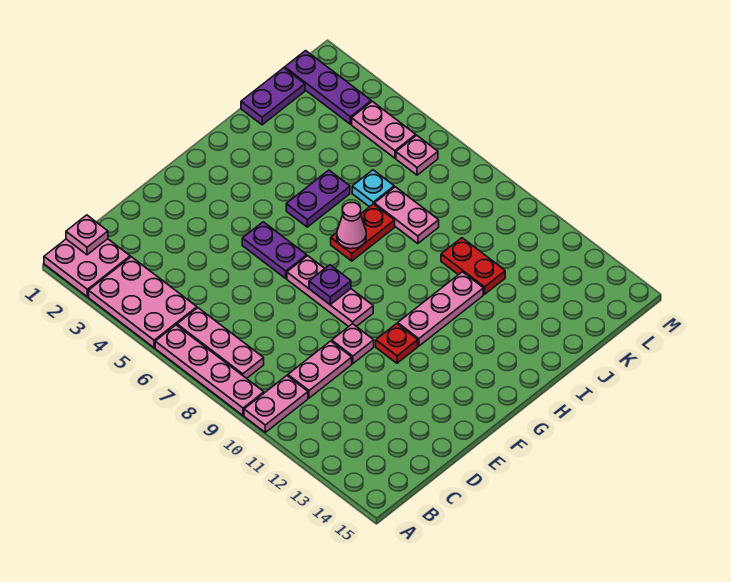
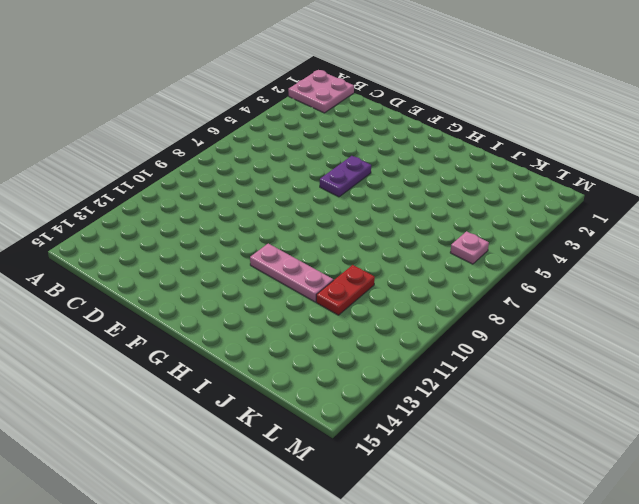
none -> pink plate A3:B5 level 1
none -> pink plate A6:A9 level 1
none -> pink plate A10:B10 level 1

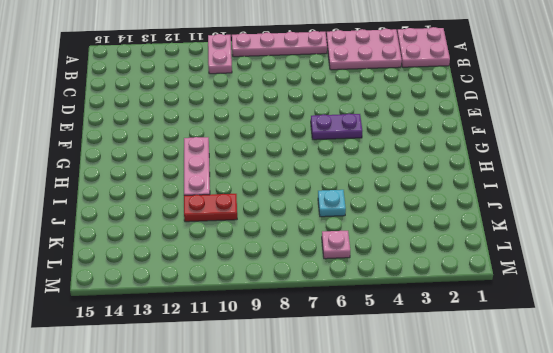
none -> pink plate B6:B8 level 1
none -> pink plate C10:D10 level 1
none -> pink plate E10 level 1

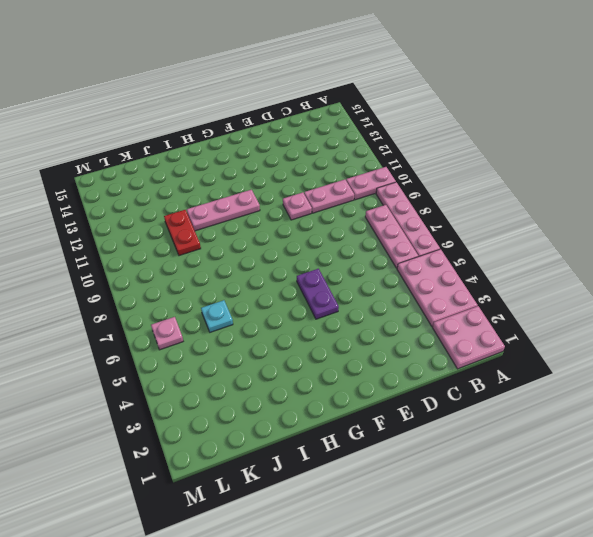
none -> pink plate F7:F9 level 1
none -> red plate F11 level 1
none -> purple plate H5:I5 level 1

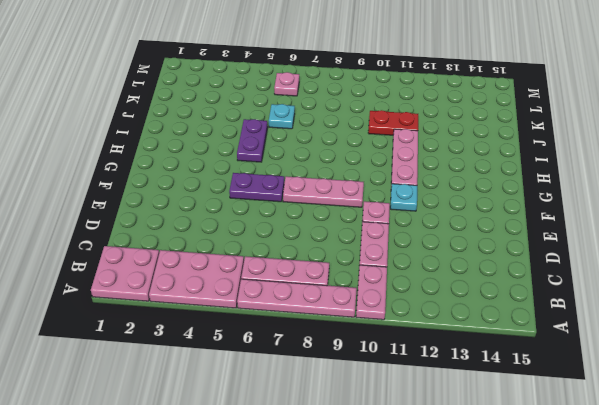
cyan plate F11 level 1 -> red plate F11 level 1
none -> red plate H7:I7 level 1
none -> purple plate J1:K1 level 1
none -> pink plate J7:J8 level 1

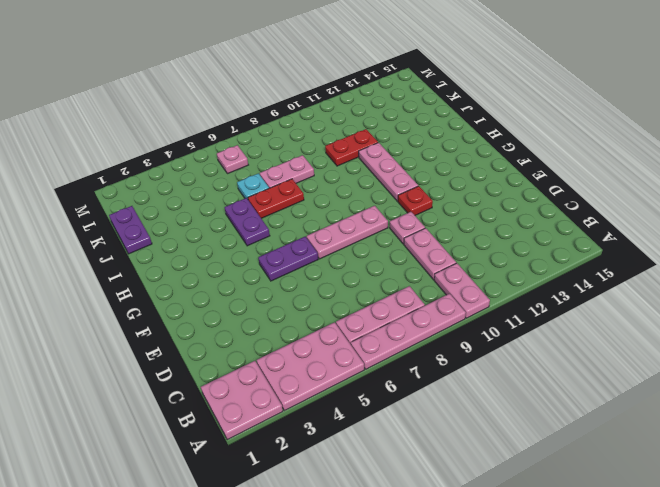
red plate I6:I7 level 1 -> red plate H7:I7 level 1
none -> purple plate L1:L3 level 1
none -> pink plate L4:L5 level 1
none -> pink plate B1 level 2

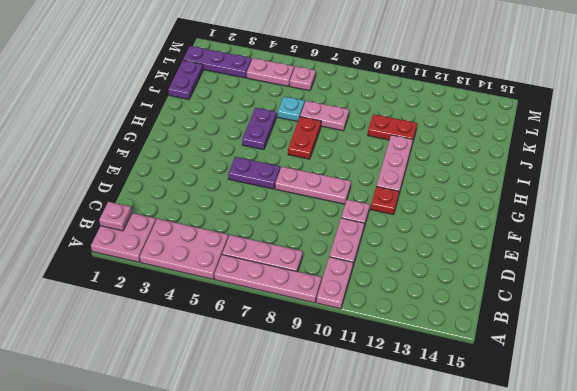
none -> purple plate F8 level 2
none -> pink cone H7 level 2

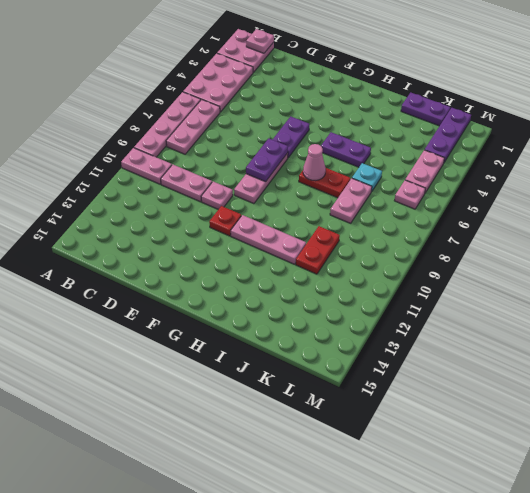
purple plate F7:F8 level 2 -> purple plate F8 level 2

